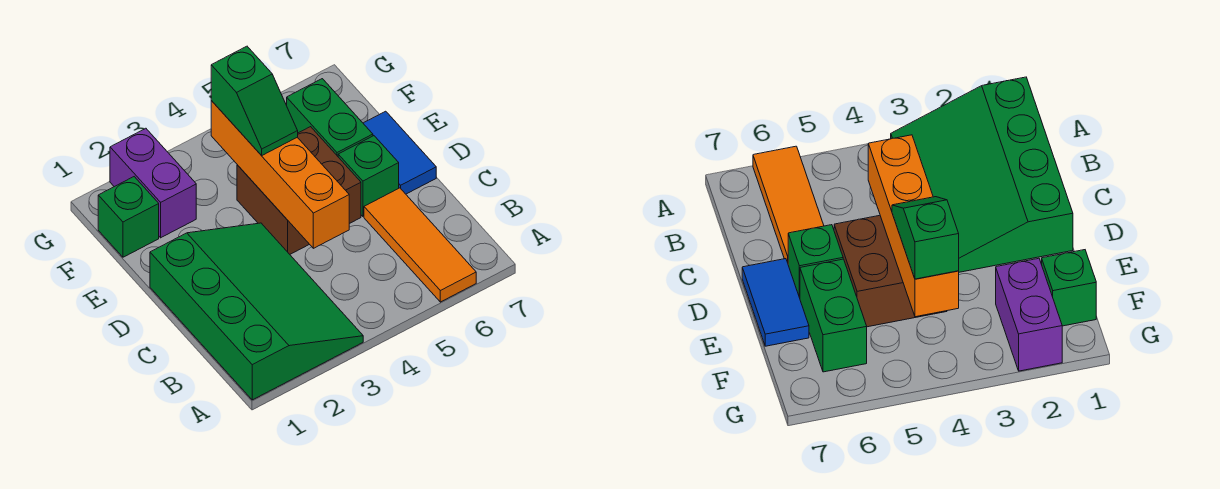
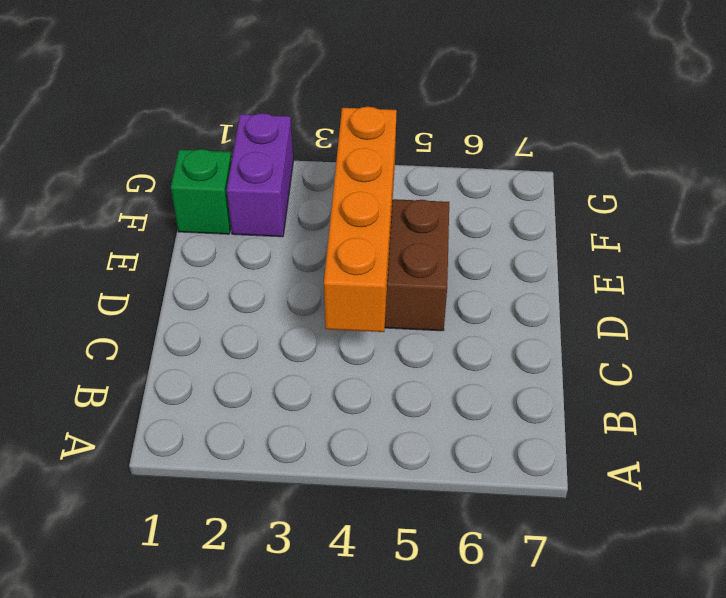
none -> green slope A1:D3 level 1 top 1
none -> orange tile A6:C6 level 1

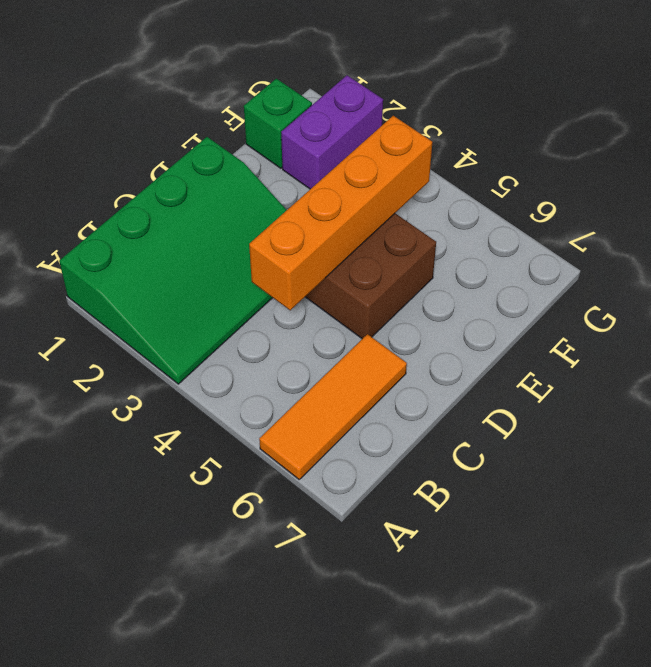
none -> green brick D6 level 1
none -> blue tile D7:E7 level 1

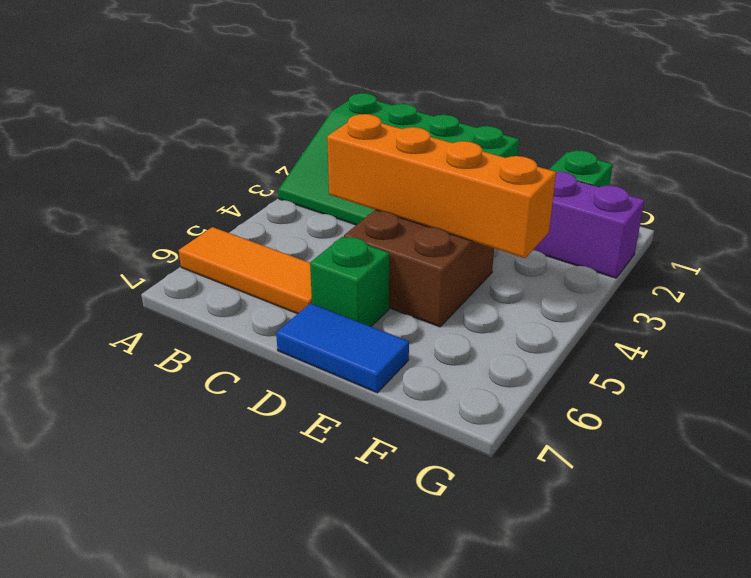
none -> green brick E6:F6 level 1
none -> green slope E4:F4 level 3 top F

